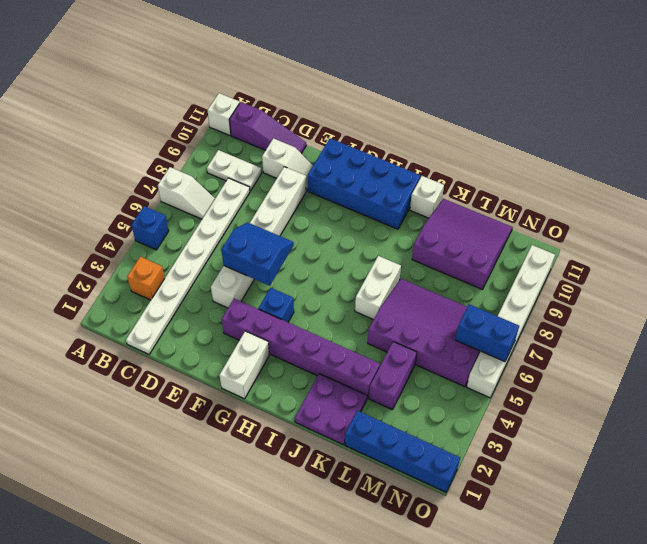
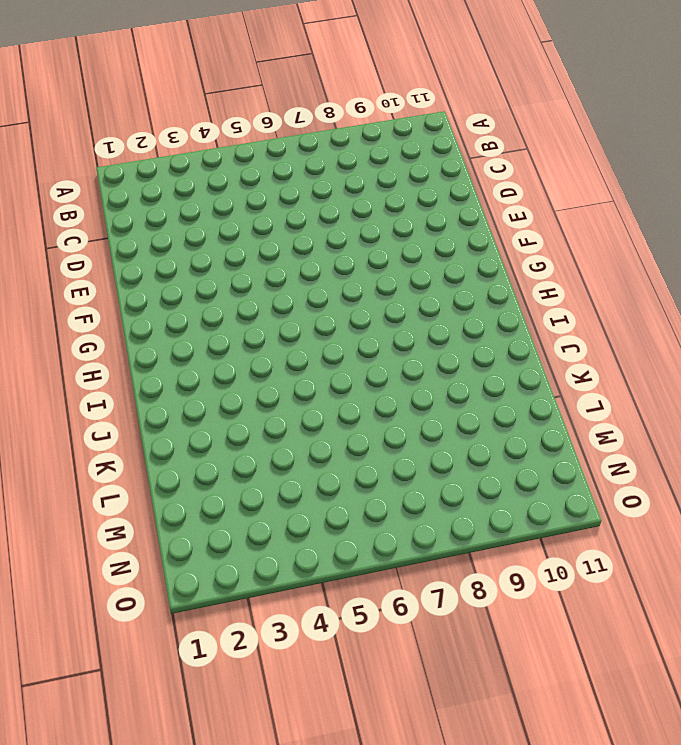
none -> blue brick A5 level 1
none -> white slope A7:B7 level 1 top A
none -> white brick A11 level 1

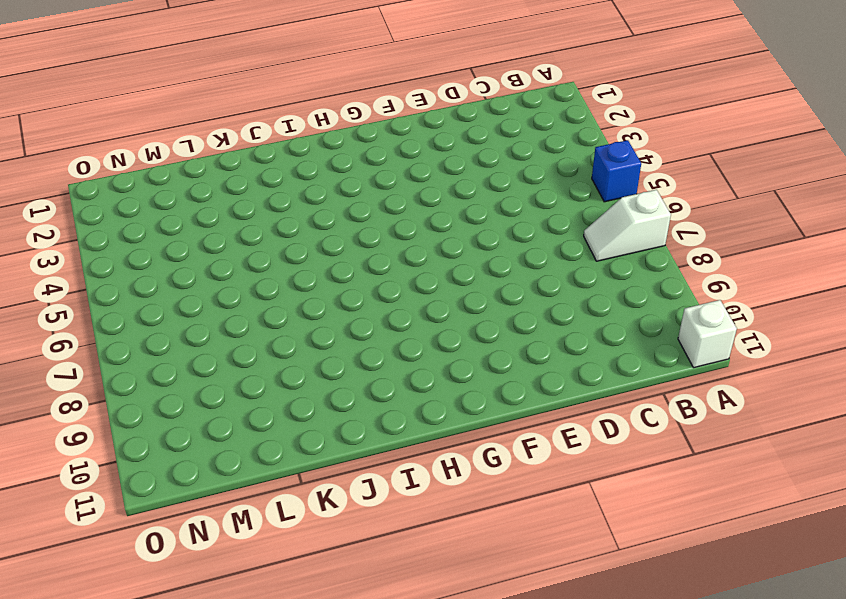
none -> orange brick B3 level 1
none -> white plate B9:C9 level 1
none -> purple slope B11:D11 level 1 top B

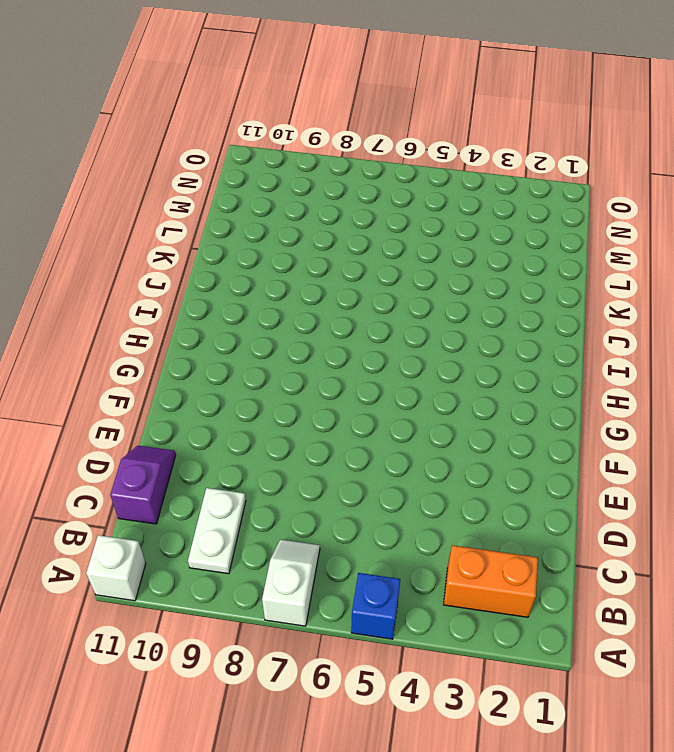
orange brick B2:B3 level 1 -> orange brick B3 level 1
purple slope C11:D11 level 1 top C -> purple slope B11:D11 level 1 top B
none -> white plate C1:C8 level 1
none -> white slope D10:E10 level 1 top D
none -> white brick E4:E9 level 1

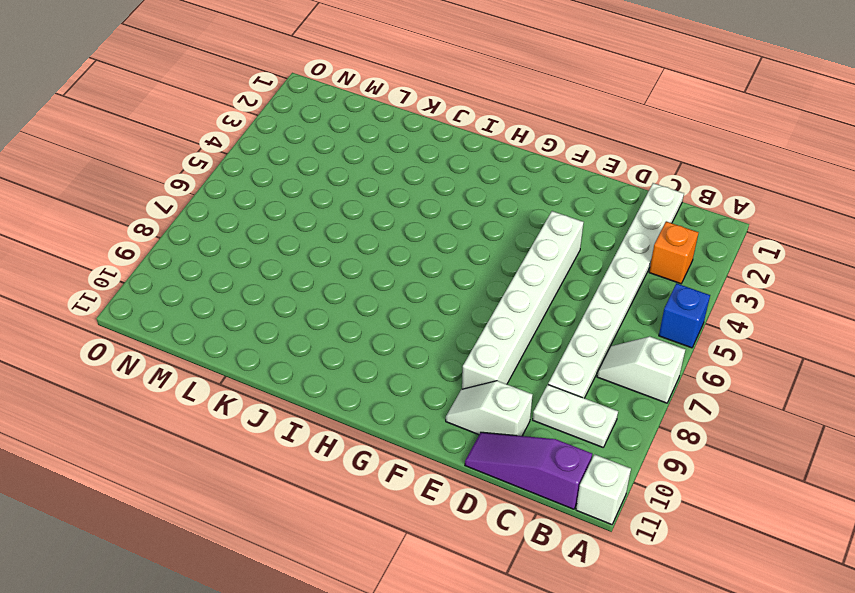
none -> purple brick F3:K3 level 1
none -> blue brick F10:I11 level 1
none -> white brick G1:G2 level 1

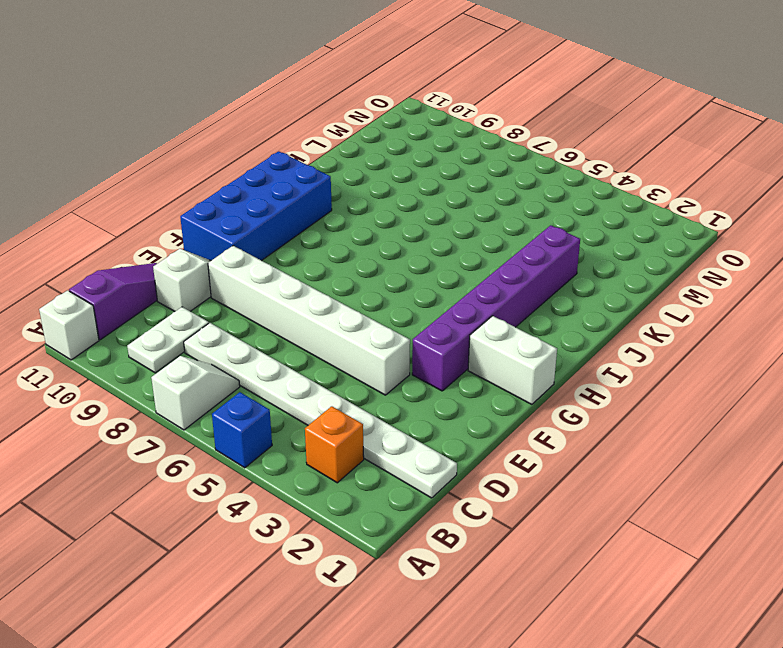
none -> blue brick G4 level 1
none -> purple plate J1:K2 level 1
none -> white brick J6:J7 level 1

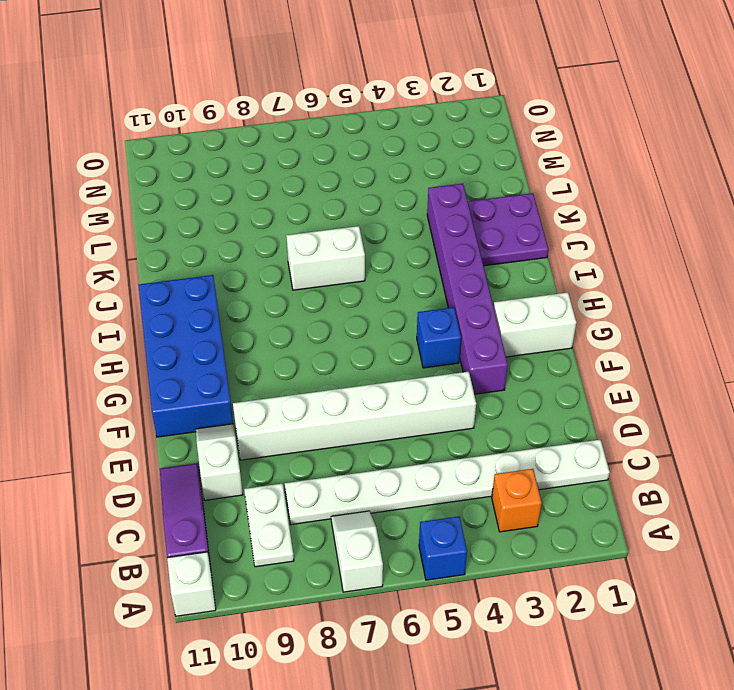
none -> white brick J11 level 1
none -> purple slope K5:N7 level 1 top 5
none -> purple slope K9:M11 level 1 top 9

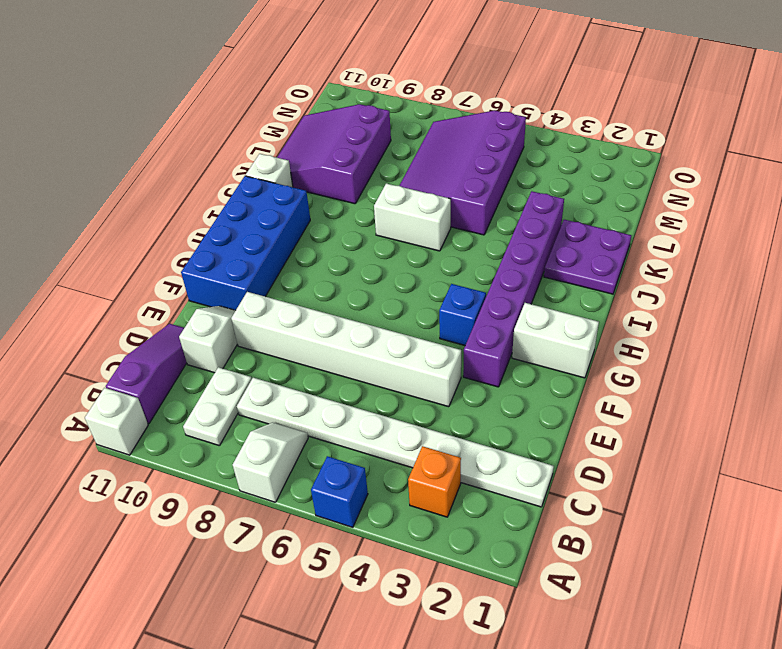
none -> blue brick L1:O1 level 1
none -> purple brick L3:L4 level 1
none -> white brick O5:O10 level 1

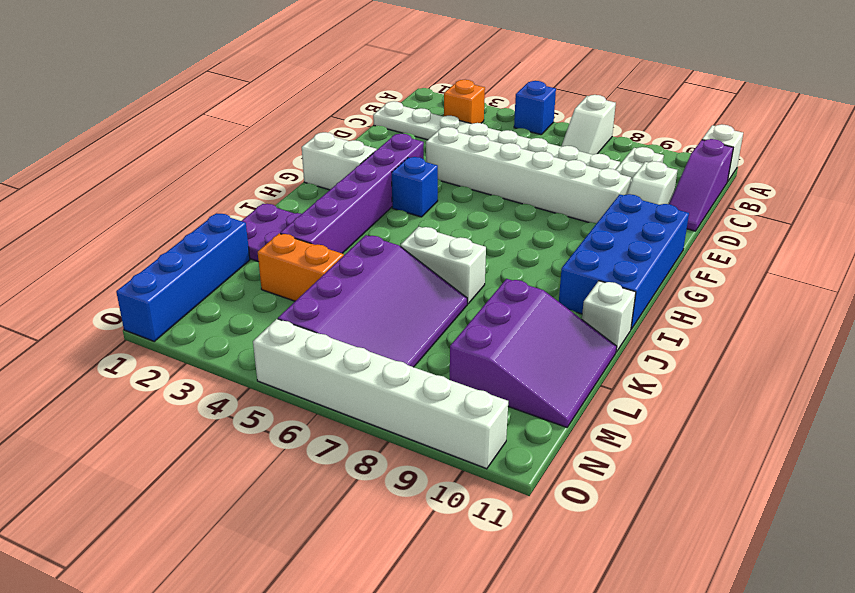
orange brick L3:L4 level 1 -> purple brick L3:L4 level 1
none -> blue slope E5:F6 level 2 top 5
none -> blue brick N6:O6 level 2

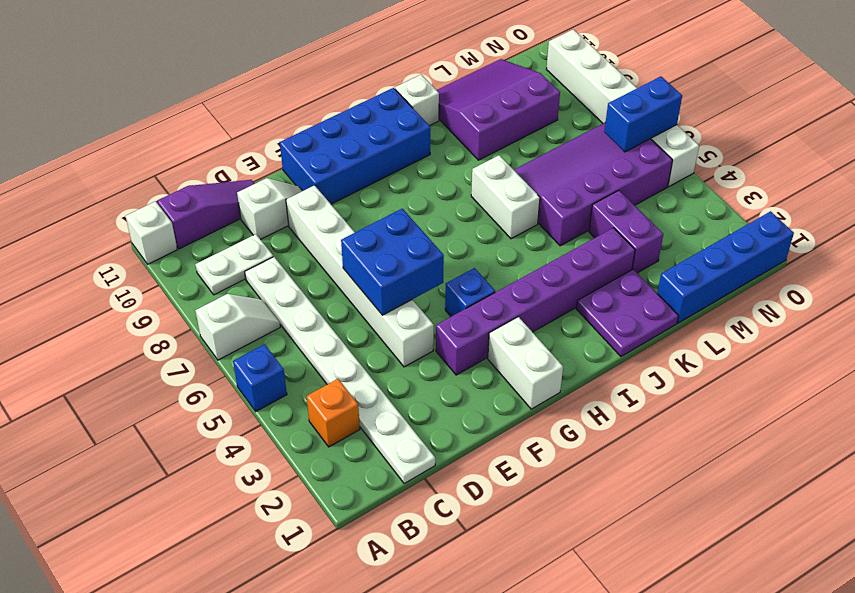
blue brick E5:F6 level 2 -> blue slope E5:F6 level 2 top 5

